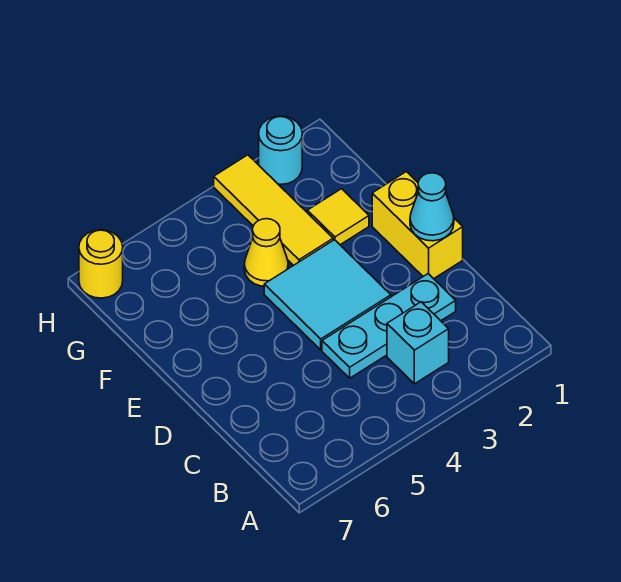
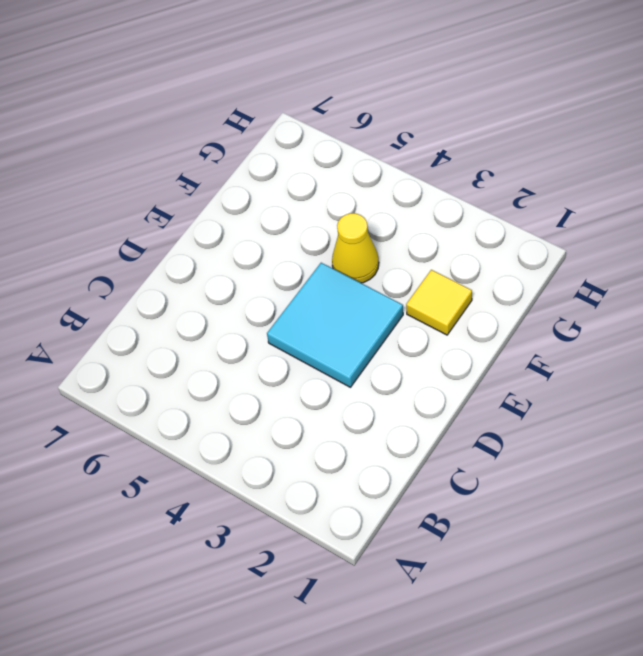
none -> cyan brick B3 level 1
none -> cyan plate C2:C4 level 1

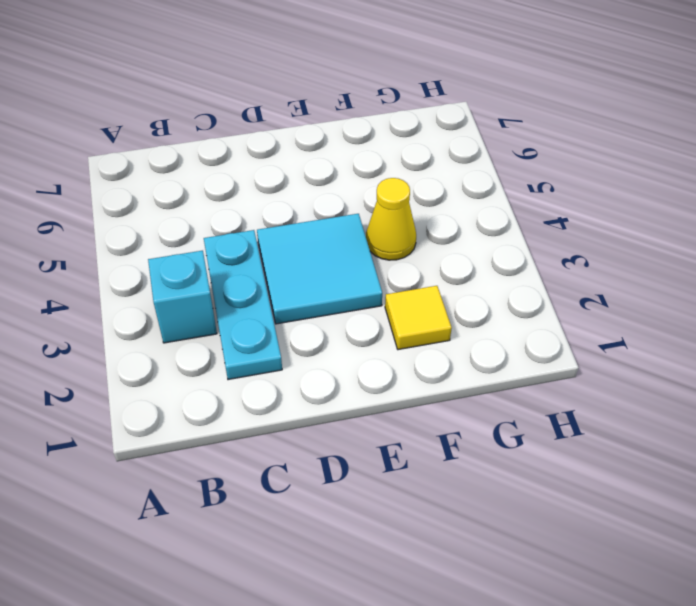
none -> yellow brick D1:E1 level 1
none -> yellow tile F3:H3 level 1

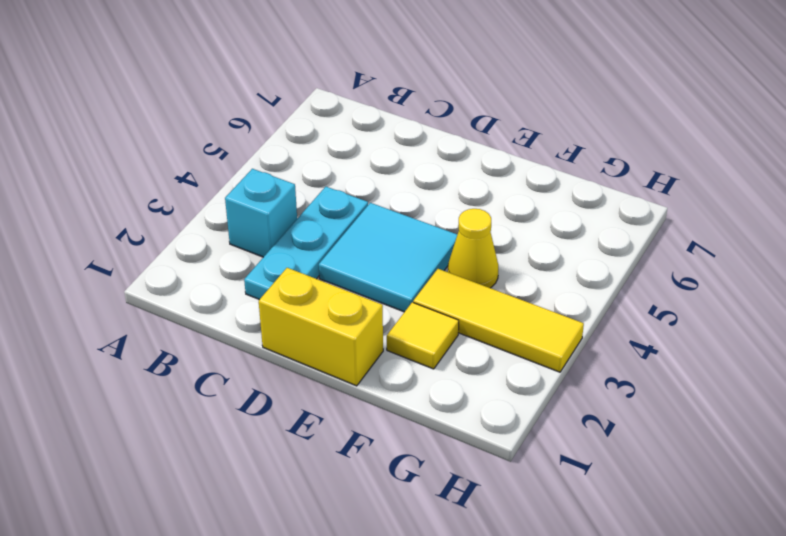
none -> cyan round brick H2 level 1
none -> yellow round brick H7 level 1

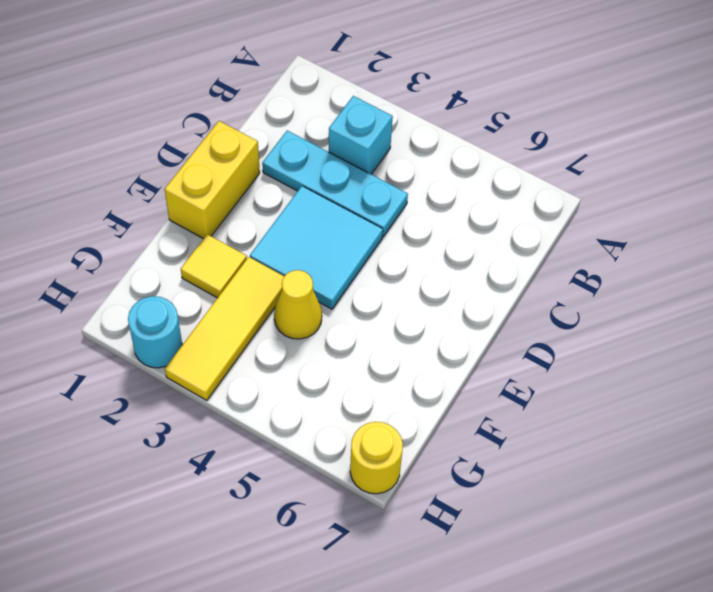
none -> cyan cone D1 level 2

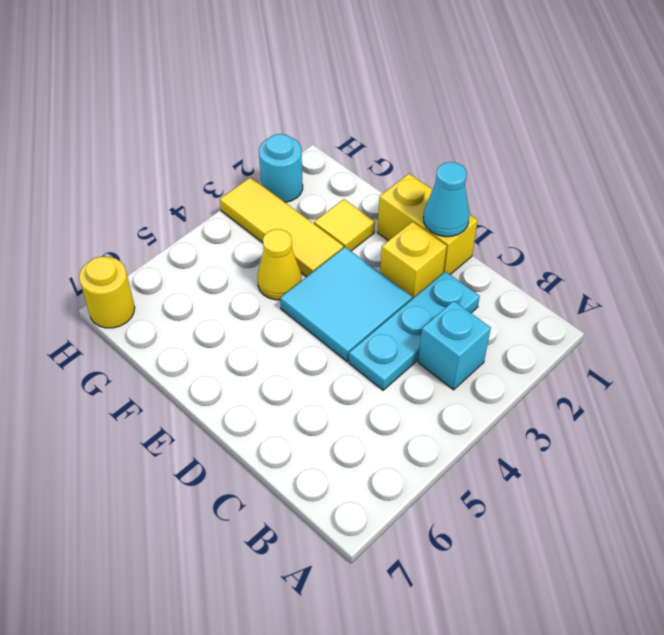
yellow brick D2 level 1 -> none

